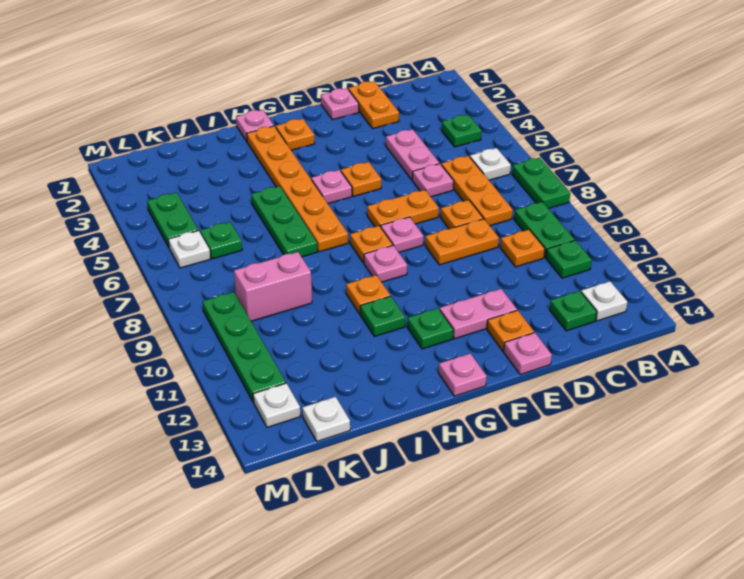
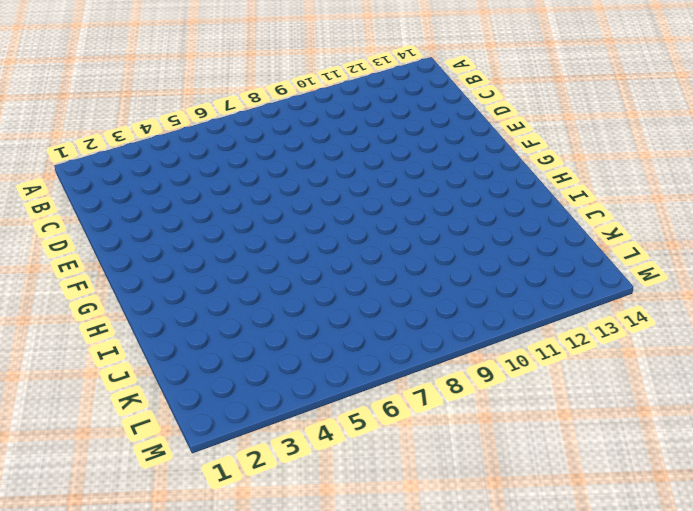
none -> green plate A7:A8 level 1
none -> green plate B4 level 1
none -> white plate B6 level 1
none -> green plate B9:B10 level 1

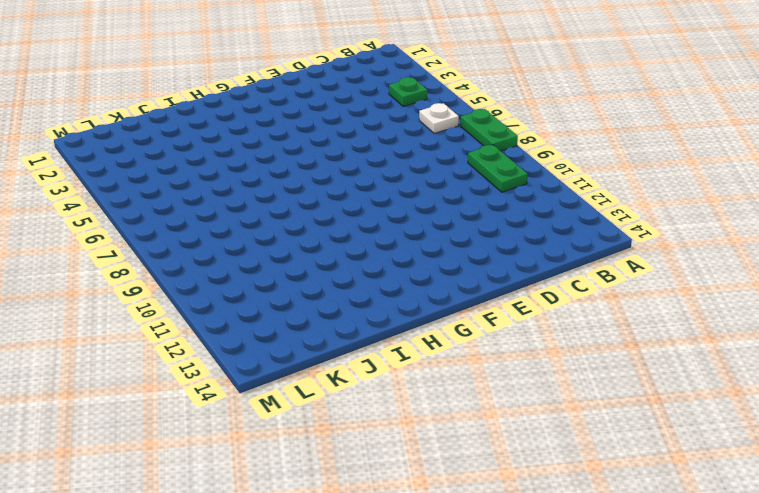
none -> green plate B11 level 1
none -> white plate B13 level 1
none -> orange plate C6:C8 level 1
none -> orange plate C10 level 1

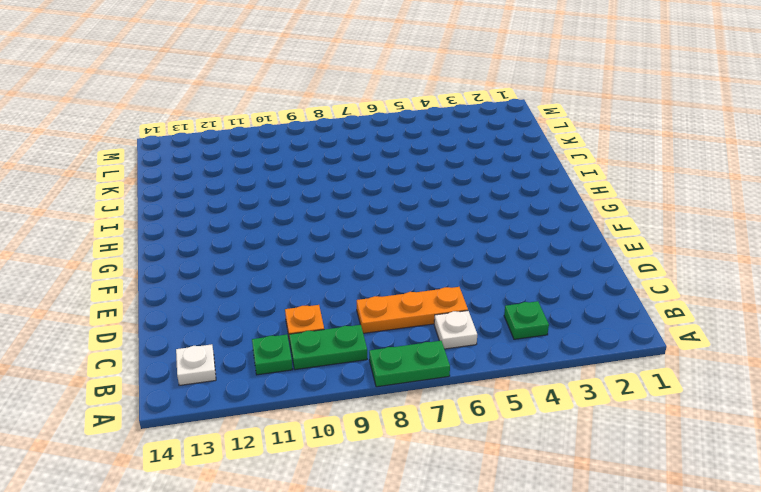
none -> green plate C13 level 1
none -> orange plate D1:D2 level 1
none -> pink plate D4:D5 level 1
none -> pink plate D6 level 1

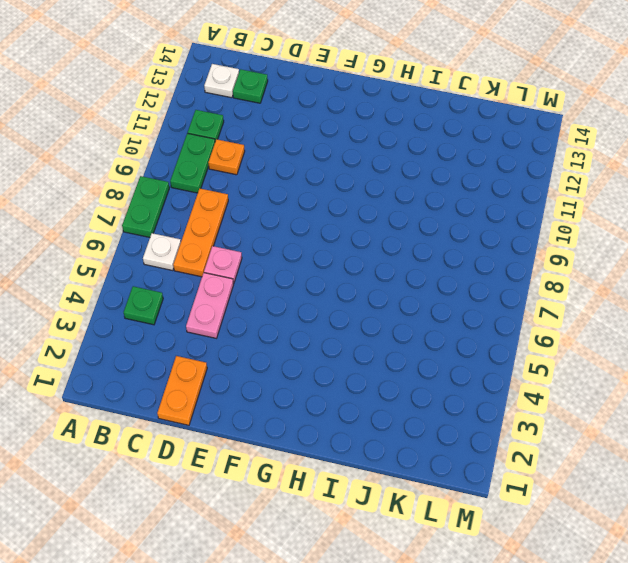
none -> orange plate D8 level 1
none -> orange plate D9:E9 level 1
none -> pink plate E1 level 1
none -> orange plate E7:F7 level 1

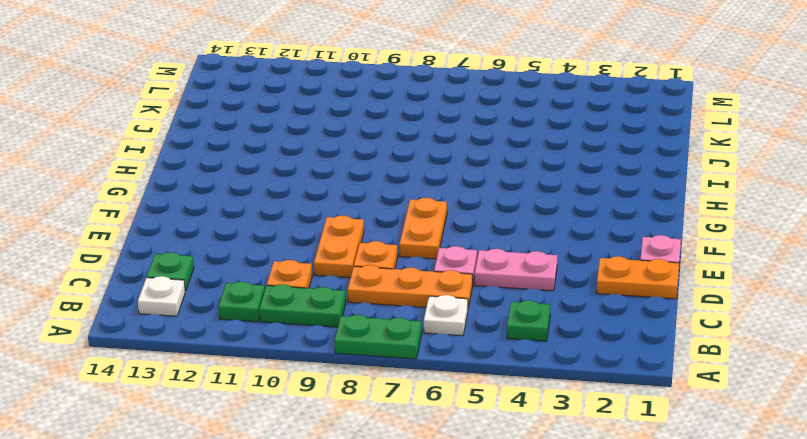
none -> pink plate E12:F12 level 1
none -> orange plate E13 level 1
none -> pink plate E14 level 1
none -> orange plate F5 level 1

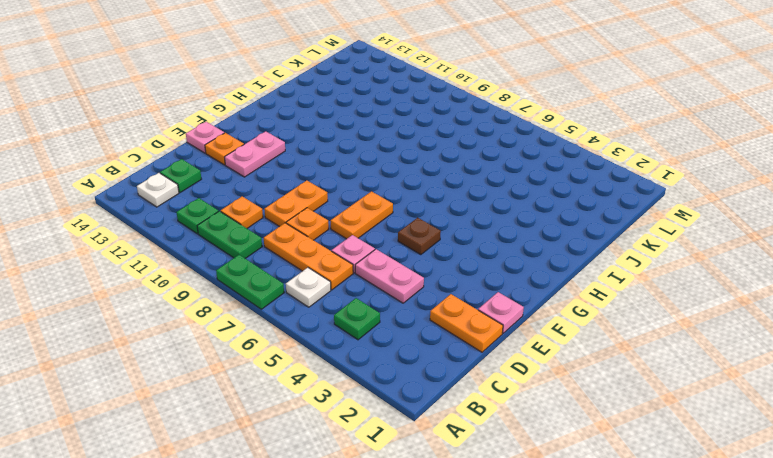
brown plate F5 level 1 -> orange plate F5 level 1
none -> pink plate F8 level 1
none -> orange plate G2 level 1
none -> pink plate G5 level 1
none -> orange plate G8 level 1

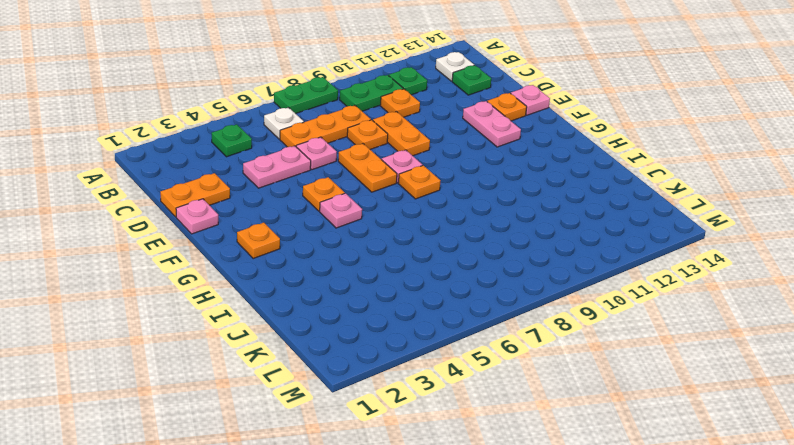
none -> pink plate G9 level 1
none -> green plate G12 level 1
none -> pink plate G14 level 1
none -> pink plate H1 level 1

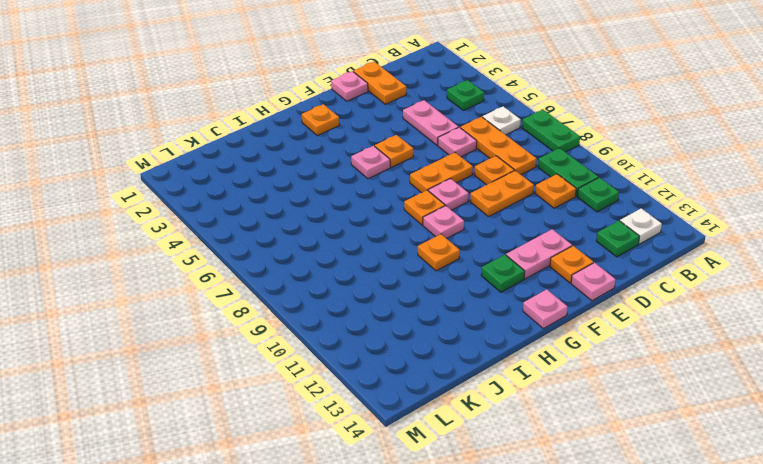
none -> pink plate H1 level 1
none -> orange plate H2:H7 level 1
none -> green plate H11 level 1
none -> green plate I5:I7 level 1

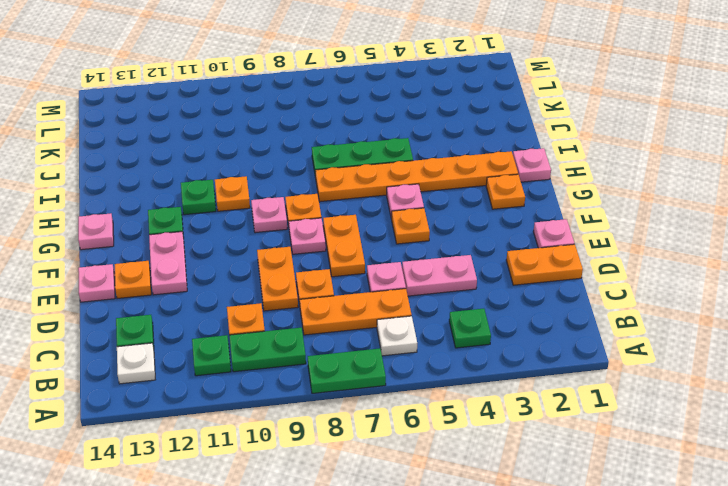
none -> pink brick J9:K9 level 1
none -> green plate K6 level 1
none -> white plate K14 level 1
none -> green plate L4:L5 level 1

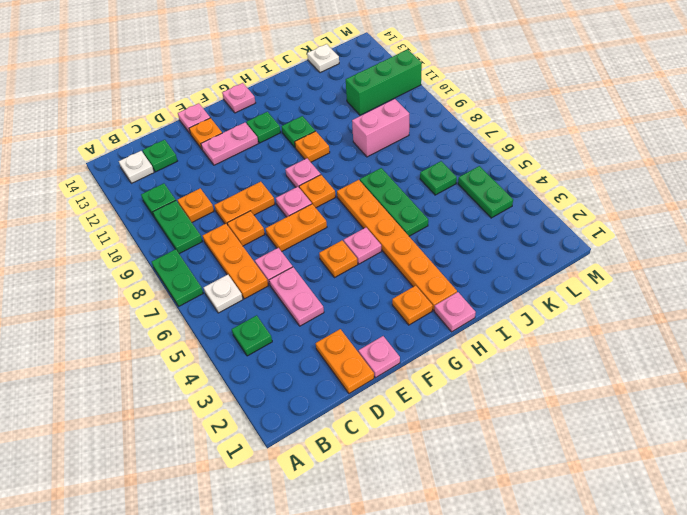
green brick K11:M11 level 1 -> green plate L9:L12 level 1
none -> white plate L6 level 1
none -> white plate L13 level 1

